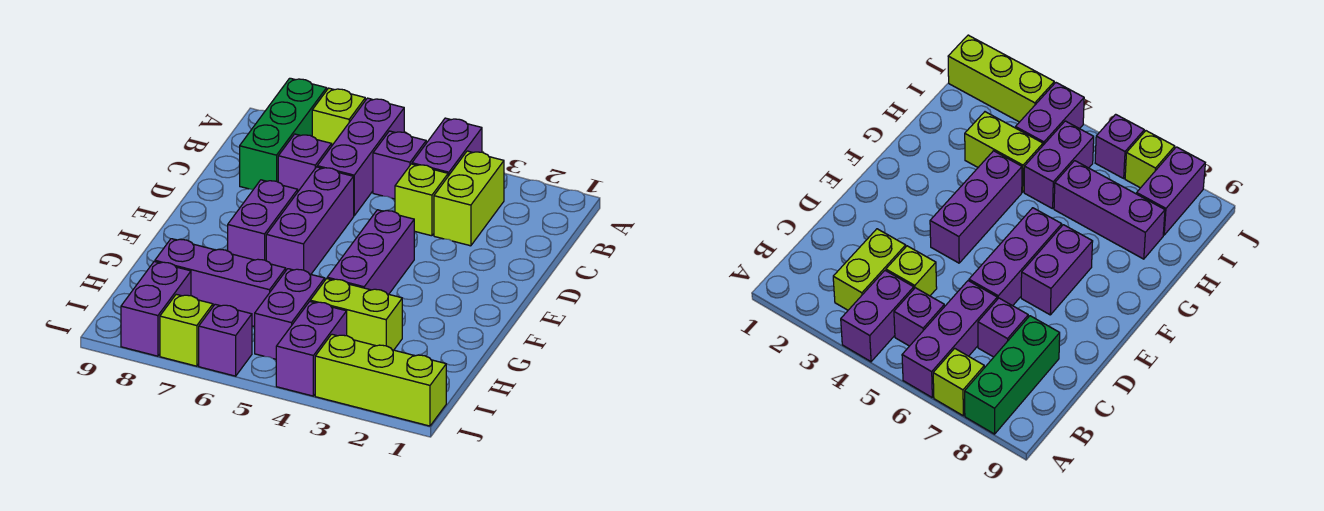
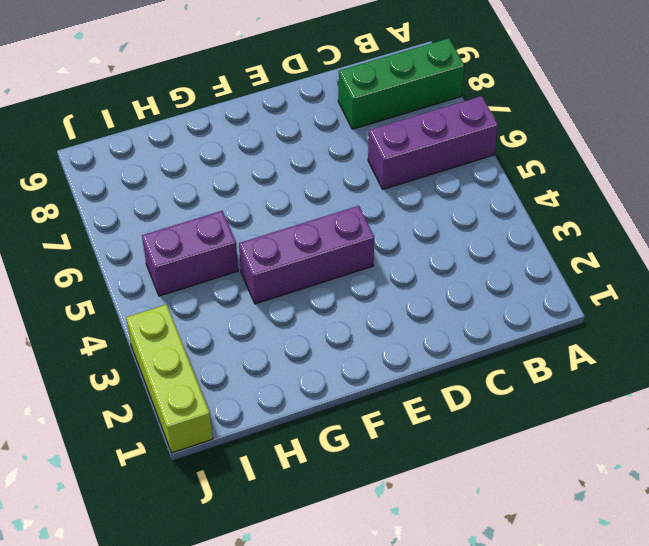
none -> purple brick A4:B4 level 1
none -> lime brick A7 level 1
none -> lime brick B3:C3 level 1

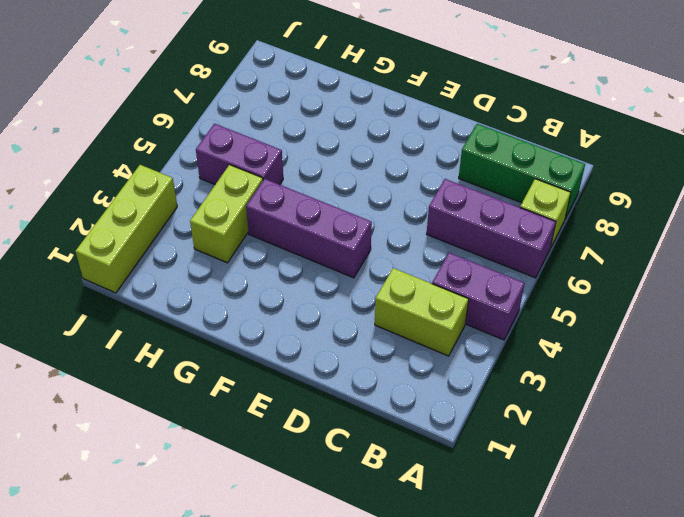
none -> purple brick B5 level 1
none -> lime brick C4 level 1
none -> purple brick C7 level 1

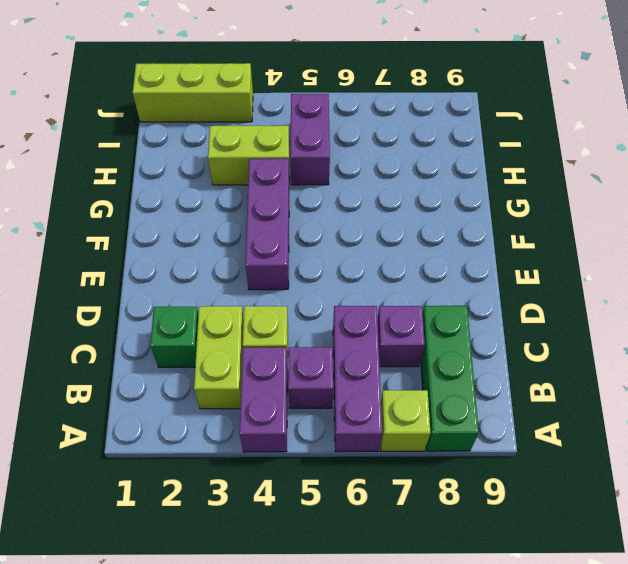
green brick C2 level 1 -> none
none -> purple brick D6:F6 level 1
none -> purple brick E7:F7 level 1
none -> purple brick H6:H8 level 1

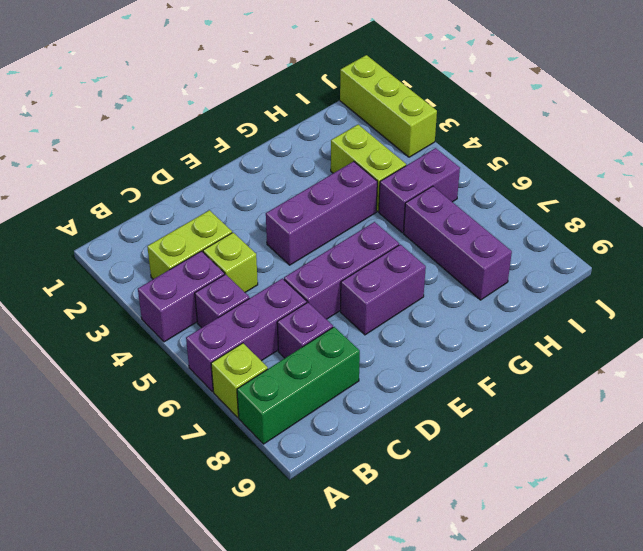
none -> purple brick I4:J4 level 1
none -> purple brick I8:J8 level 1
none -> purple brick J6 level 1

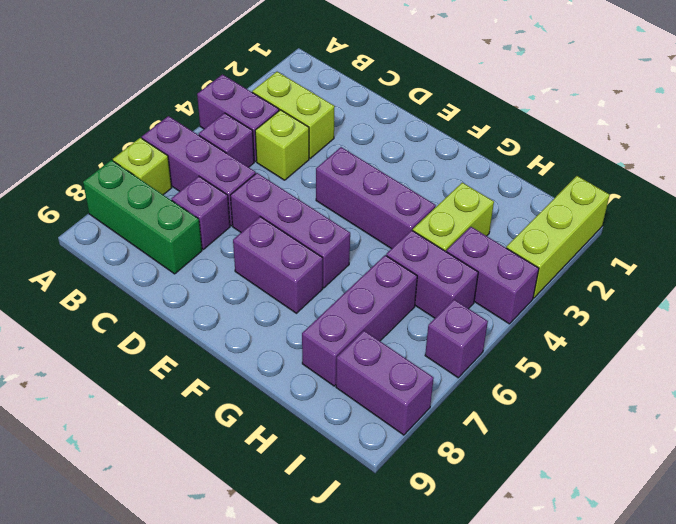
none -> lime brick J7 level 1

